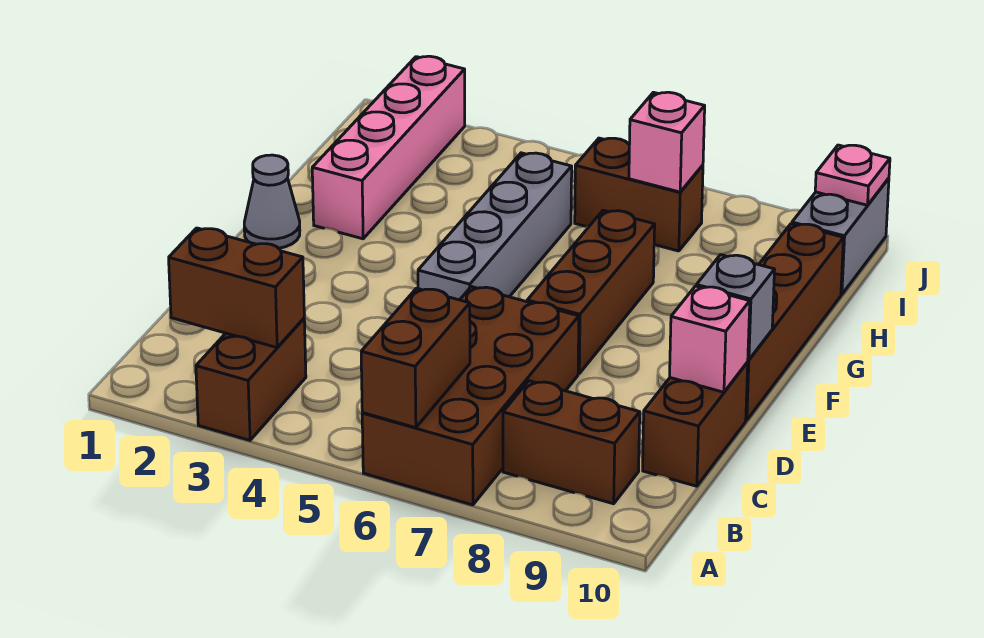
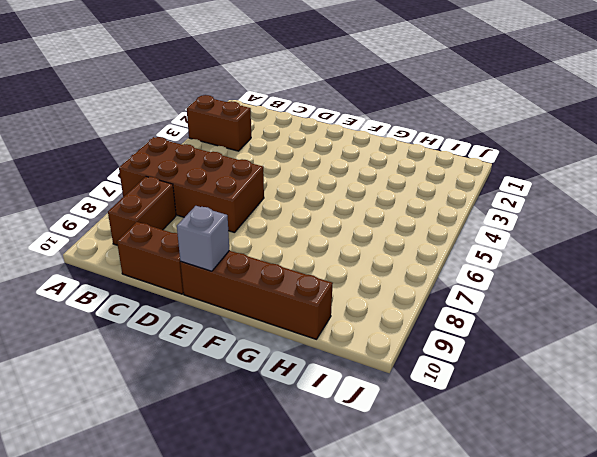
none -> grey brick E5:H5 level 1
none -> brown brick E7:G7 level 1
none -> grey cone F1 level 1

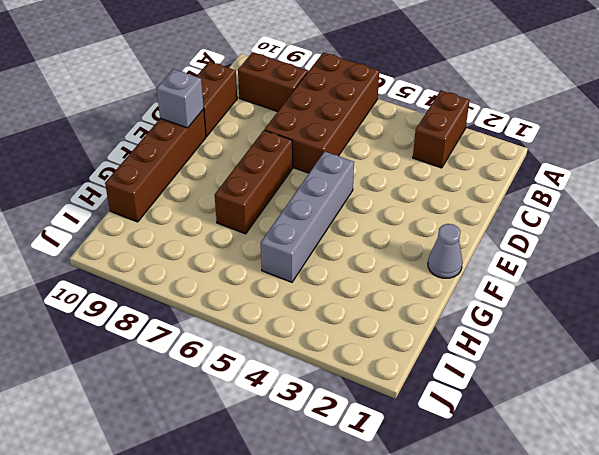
none -> pink brick G2:J2 level 1
none -> brown brick I6:I7 level 1
none -> grey brick I10:J10 level 1

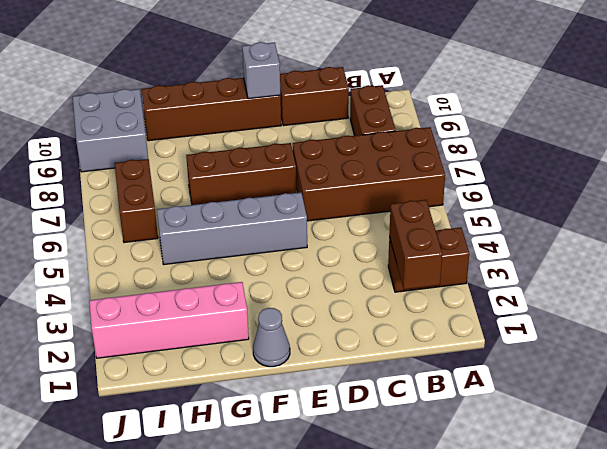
grey brick I9:J10 level 1 -> grey brick I10:J10 level 1
none -> brown brick A6:B6 level 2
none -> pink brick D10 level 2
none -> pink brick I7 level 2

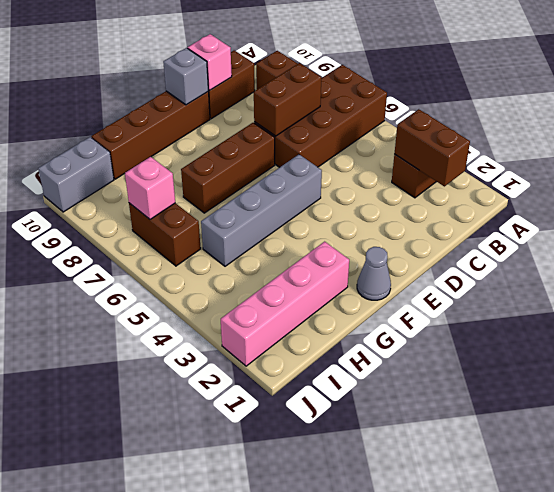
brown brick C7:D7 level 2 -> brown brick A6:B6 level 2
none -> pink plate J10 level 2

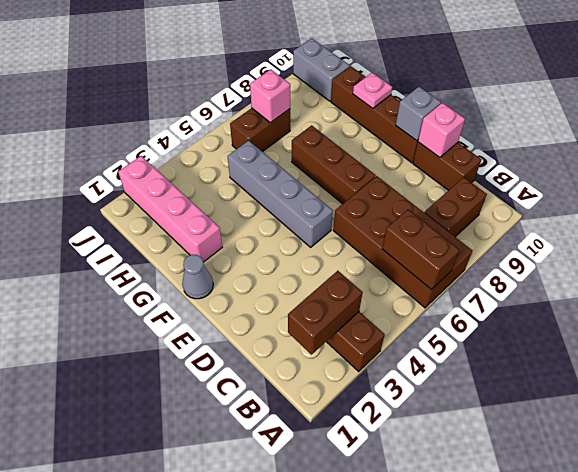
pink plate G10 level 2 -> pink plate J10 level 2

